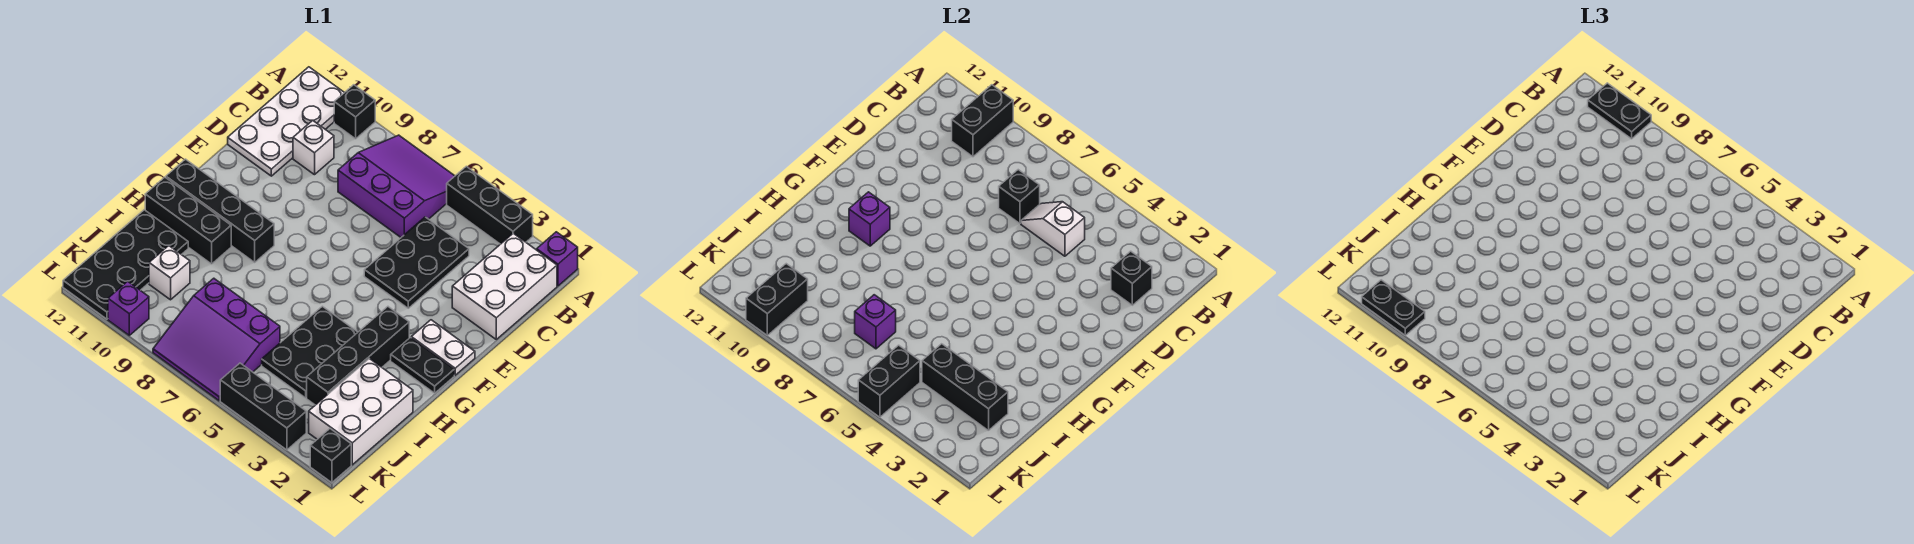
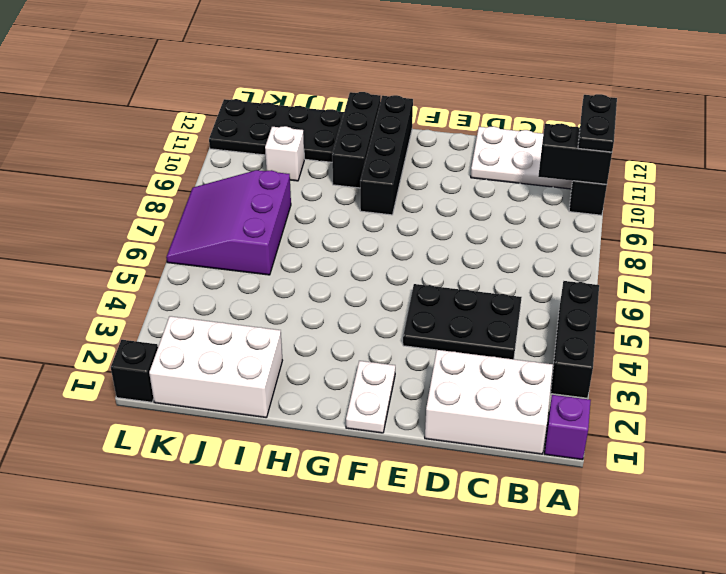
none -> purple slope A6:C8 level 1 top C
none -> white brick C10 level 1
none -> black plate G1:G2 level 1
none -> black brick G3:J3 level 1

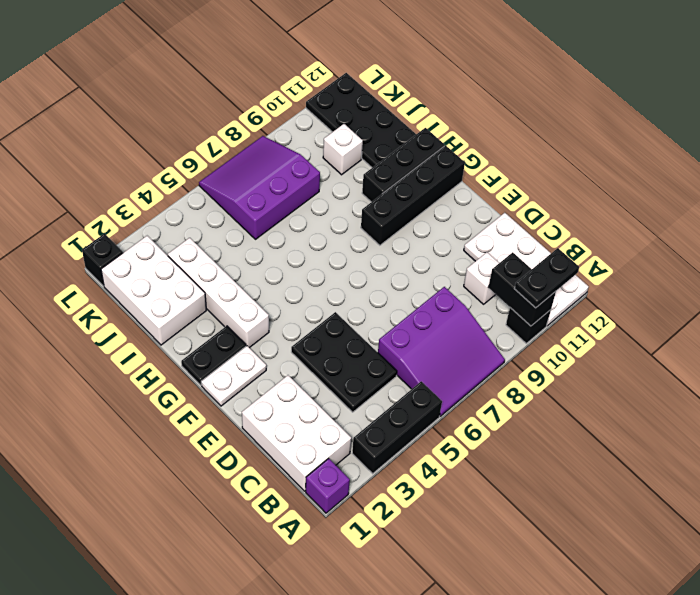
white brick G3:J3 level 1 -> black brick G3:J3 level 1
none -> black plate H4:J5 level 1
none -> black brick L3:L5 level 1
none -> purple brick L10 level 1
none -> black brick C2 level 2

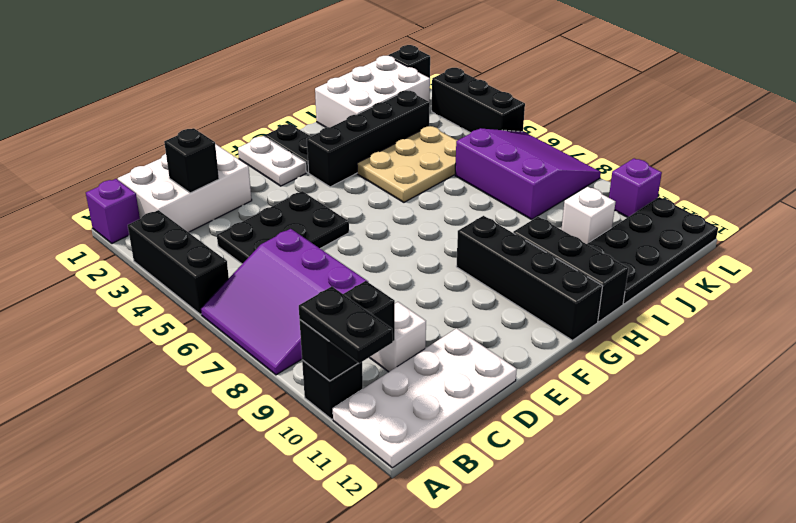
tan plate H4:J5 level 1 -> black plate H4:J5 level 1
none -> white slope C5:C6 level 2 top 5
none -> black brick C7 level 2
none -> purple brick G10 level 2
none -> black brick J2:J4 level 2

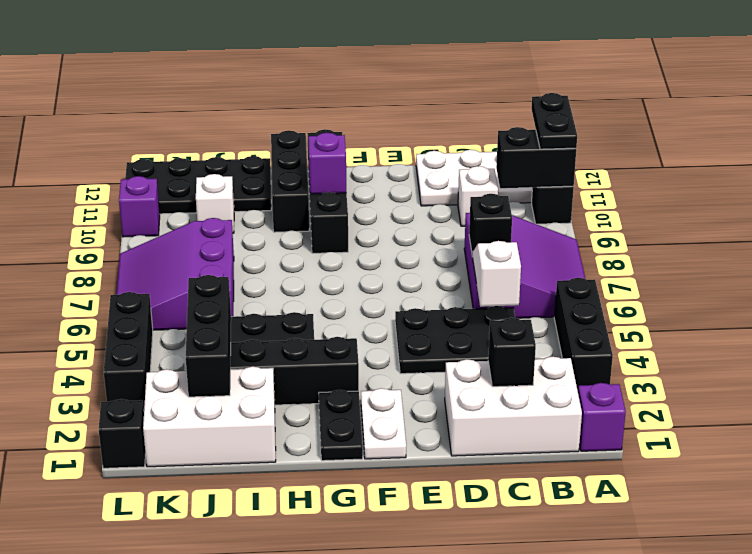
none -> purple brick J7 level 2
none -> black brick K5:L5 level 2
none -> black brick K10:L10 level 2
none -> black plate L10:L11 level 3

